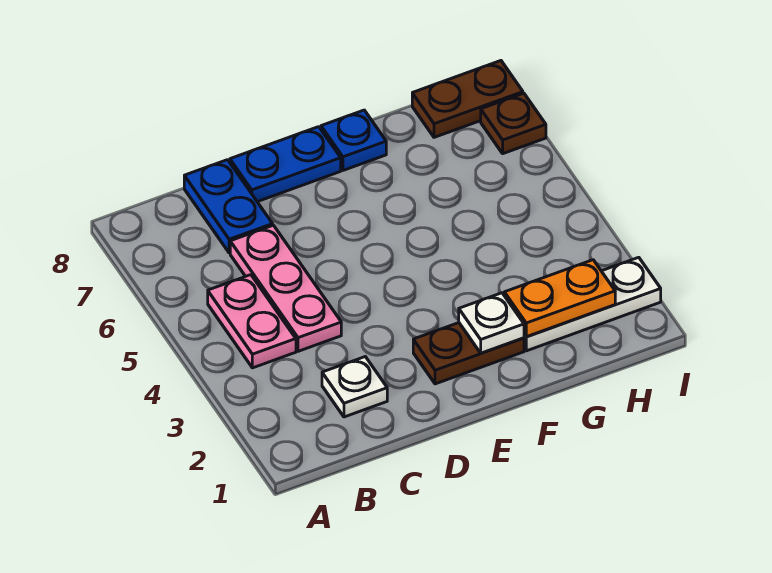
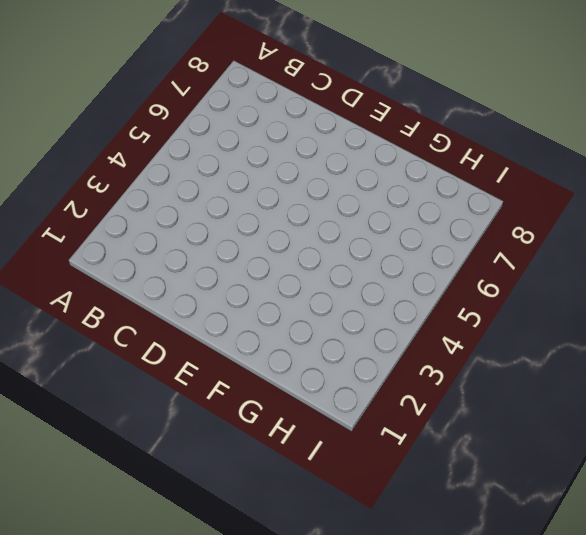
none -> pink plate B4:B5 level 1
none -> white plate C2 level 1
none -> pink plate C4:C6 level 1

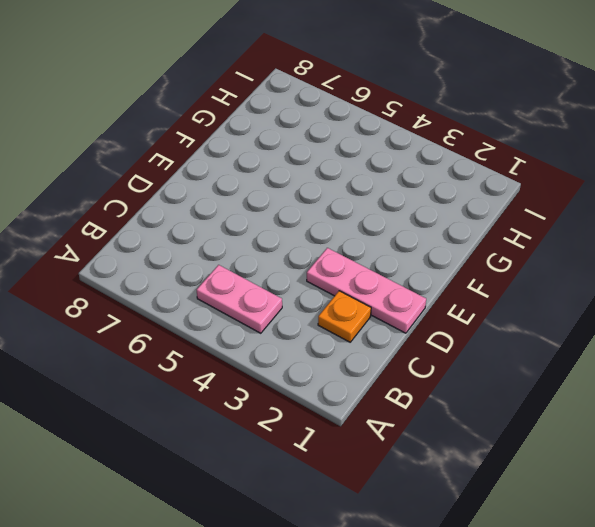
orange plate C2 level 1 -> white plate C2 level 1
pink plate D1:D3 level 1 -> pink plate C4:C6 level 1
none -> blue plate C7:C8 level 1
none -> blue plate D8:E8 level 1
none -> brown plate E2:F2 level 1

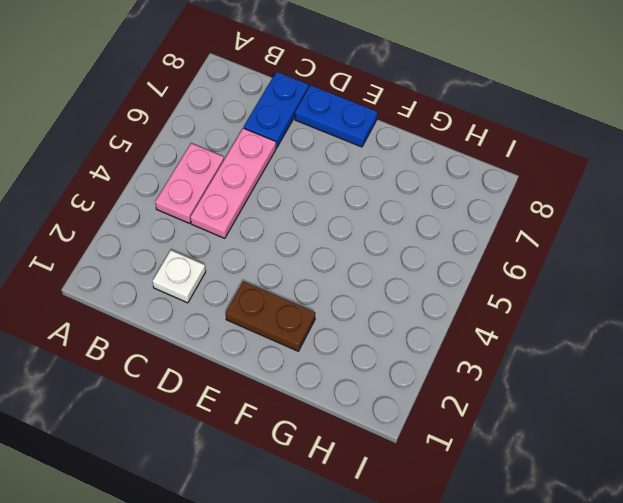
none -> blue plate F8 level 1
none -> white plate G2:I2 level 1
none -> brown plate H8:I8 level 1

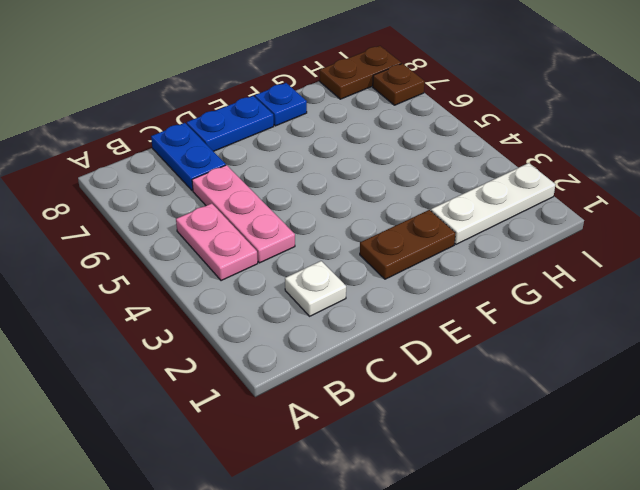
none -> white plate F2 level 2
none -> orange plate G2:H2 level 2

